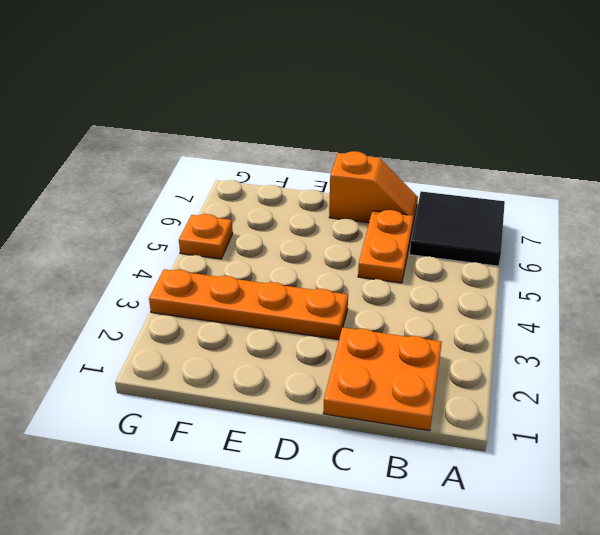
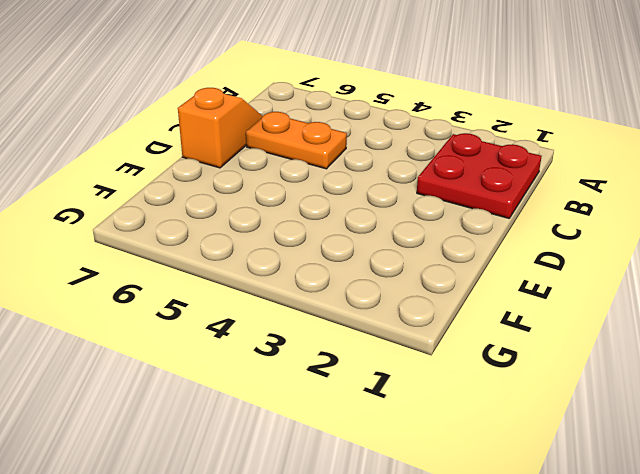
red plate B1:C2 level 1 -> orange plate B1:C2 level 1
none -> black tile A6:B7 level 1
none -> orange plate D3:G3 level 1

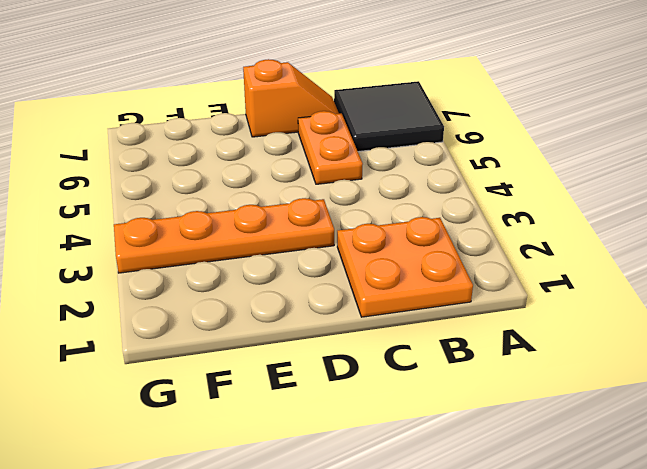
none -> orange plate G5 level 1

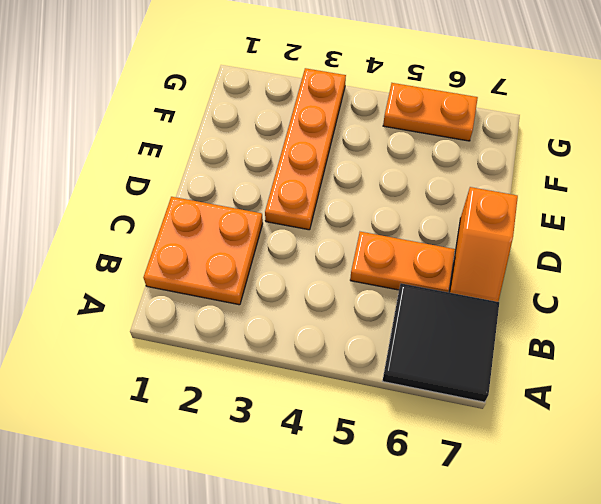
orange plate G5:G6 level 1 -> orange plate G5 level 1

